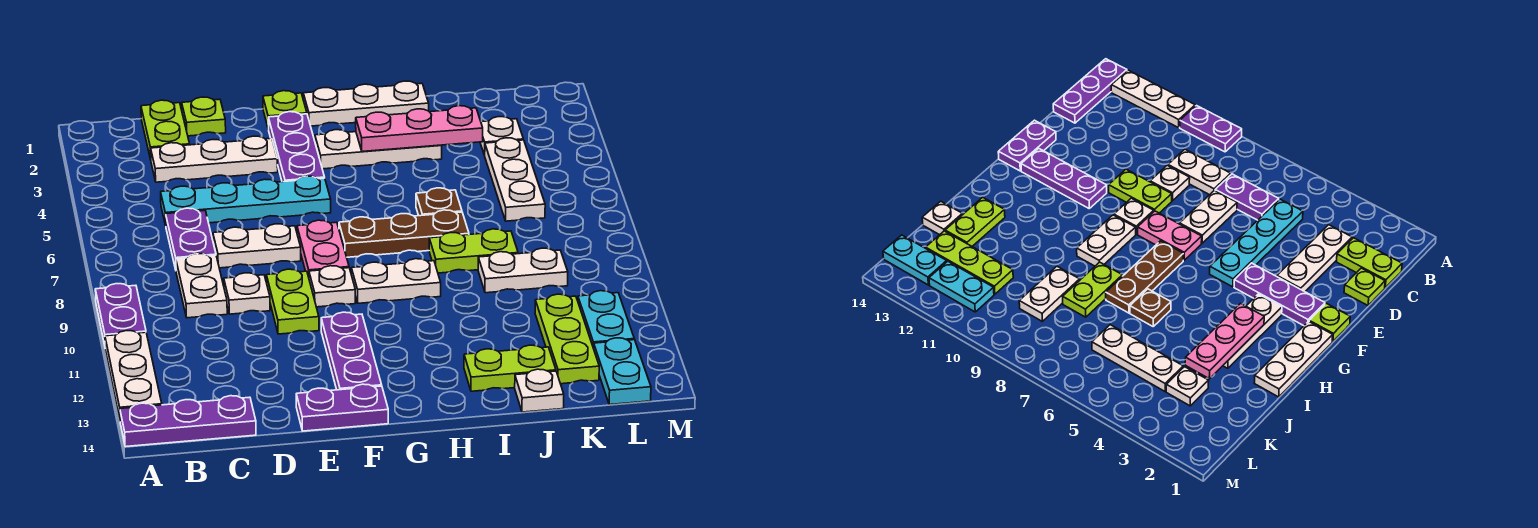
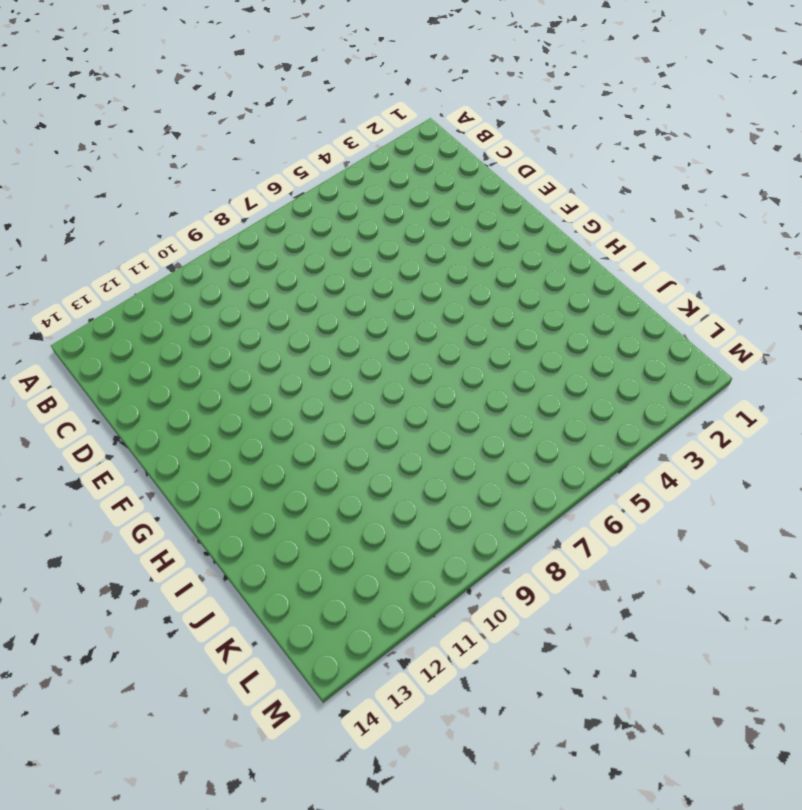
none -> purple plate A9:A10 level 1
none -> white plate A11:A13 level 1
none -> purple plate A14:C14 level 1
none -> lime plate C1:C2 level 1

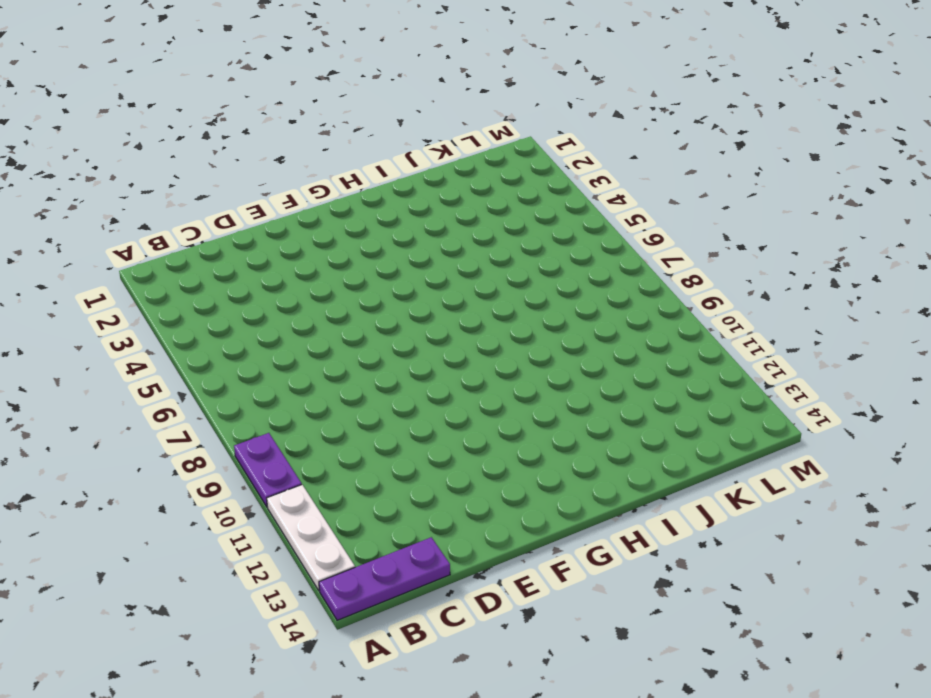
none -> lime plate C1:C2 level 1
none -> white plate C3:E3 level 1
none -> cyan plate C5:F5 level 1
none -> purple plate C6:C7 level 1

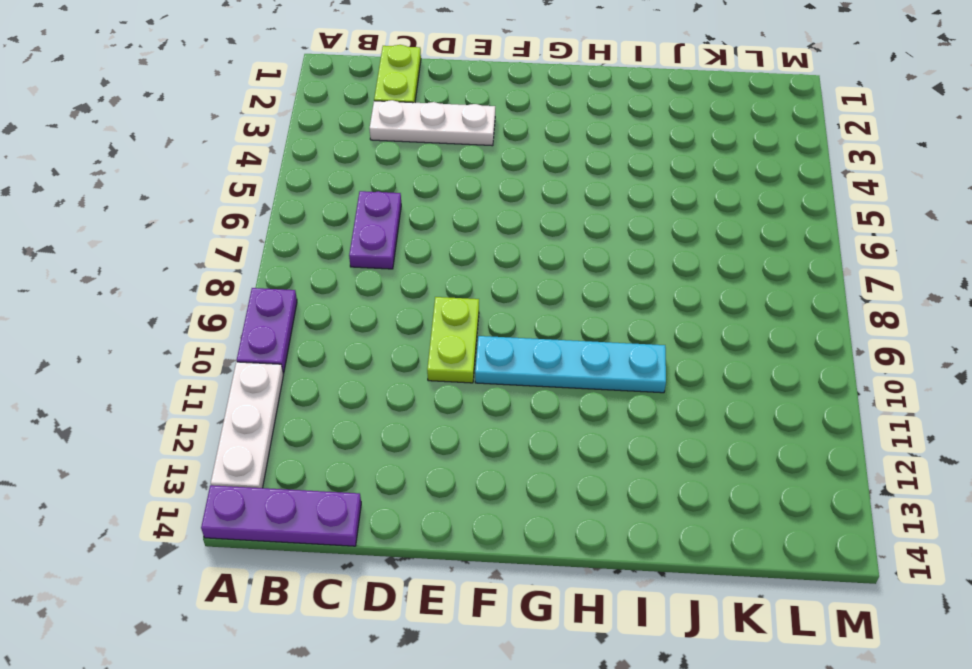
cyan plate F10:I10 level 1 -> cyan plate C5:F5 level 1
none -> white plate C8:C9 level 1
none -> lime plate D1 level 1
none -> white plate D7:E7 level 1
none -> white plate D9 level 1

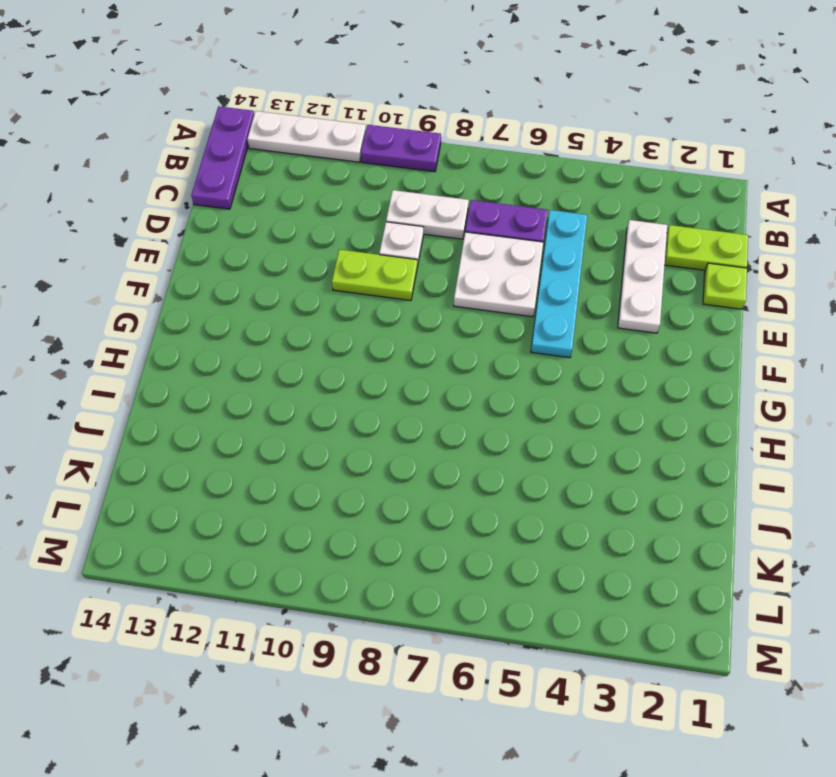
white plate D6:E7 level 1 -> white plate D7:E7 level 1
none -> purple plate E14:F14 level 1
none -> lime plate F1 level 1
none -> purple plate F2:F4 level 1
none -> pink plate F7:F8 level 1

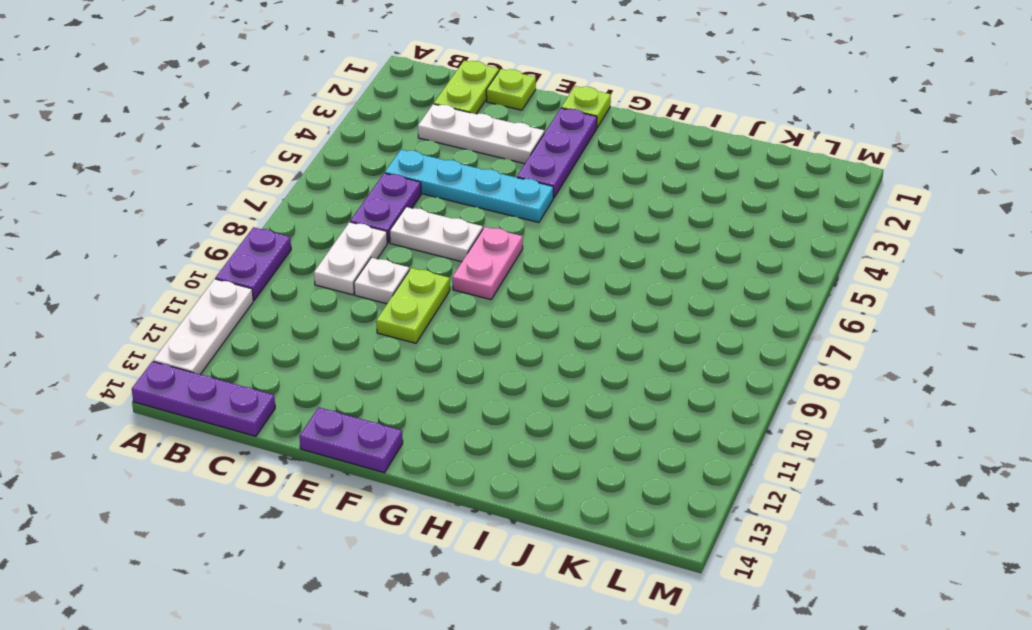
none -> white plate F9 level 1
none -> purple plate F11:F13 level 1
none -> white plate G1:I1 level 1
none -> white plate G3:I3 level 1

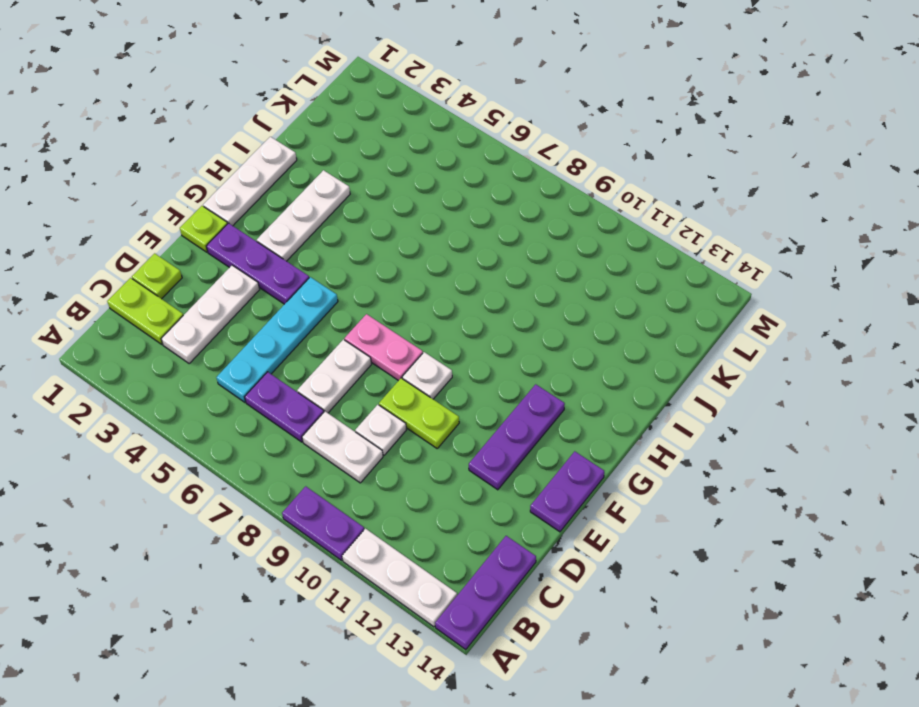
purple plate E12:G12 level 1 -> purple plate F11:F13 level 1
none -> brown plate G7:I7 level 1
none -> white plate G9:H9 level 1
none -> brown plate I6 level 1
none -> lime plate I8:J8 level 1

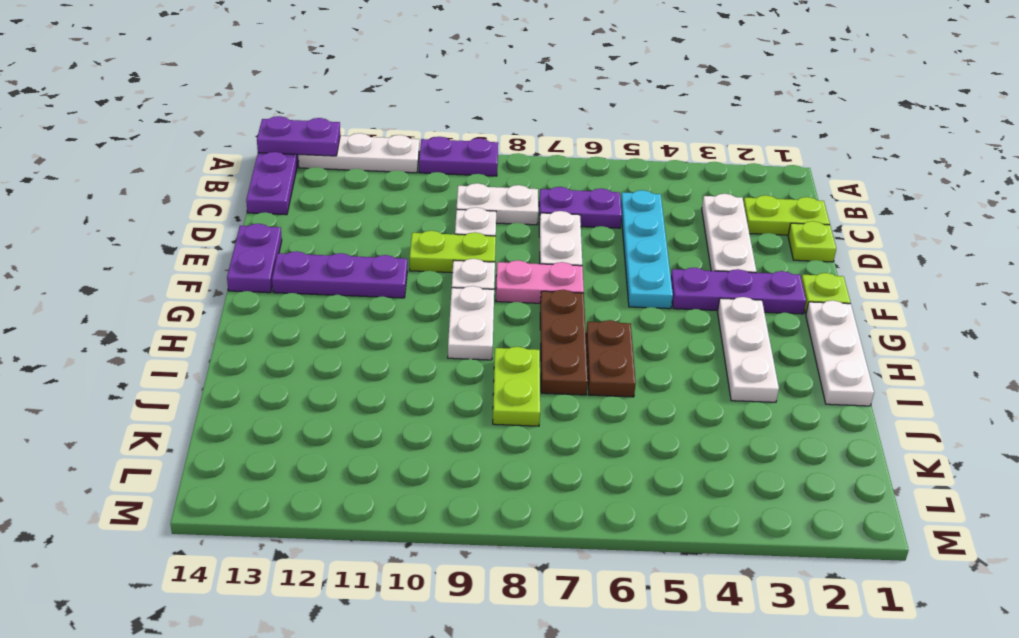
purple plate A13:A14 level 2 -> none
brown plate H6:I6 level 1 -> brown plate I6 level 1
none -> lime plate I13:J13 level 1
none -> white plate J9:K9 level 1
none -> white plate J14 level 1
none -> white plate K3 level 1

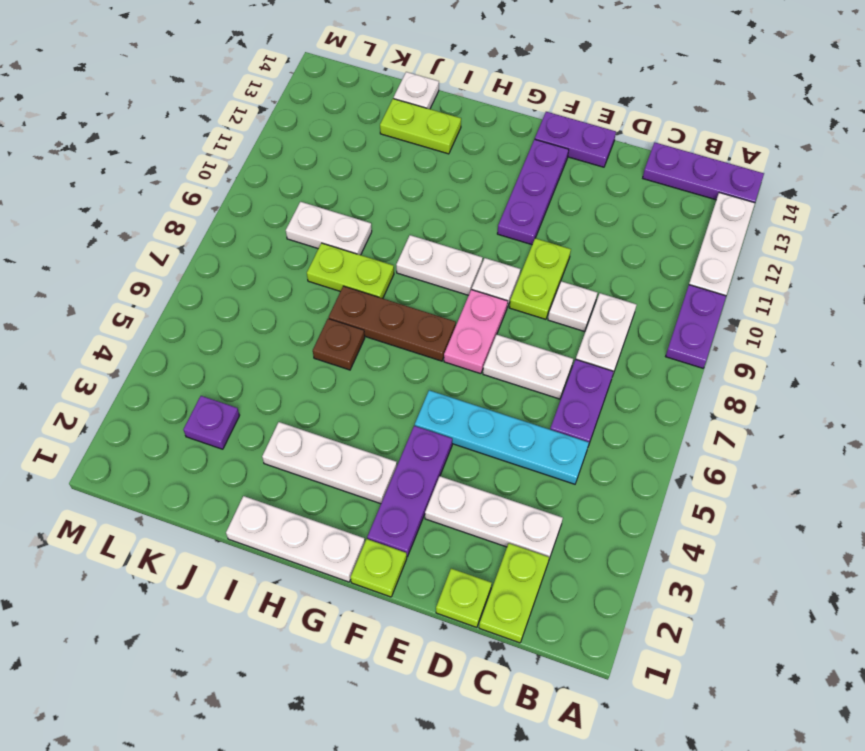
purple plate K3 level 1 -> white plate K3 level 1
none -> white plate K4:K6 level 1
none -> lime plate K11:K13 level 1
none -> cyan plate L11:L12 level 1
none -> cyan plate L13:L14 level 1

